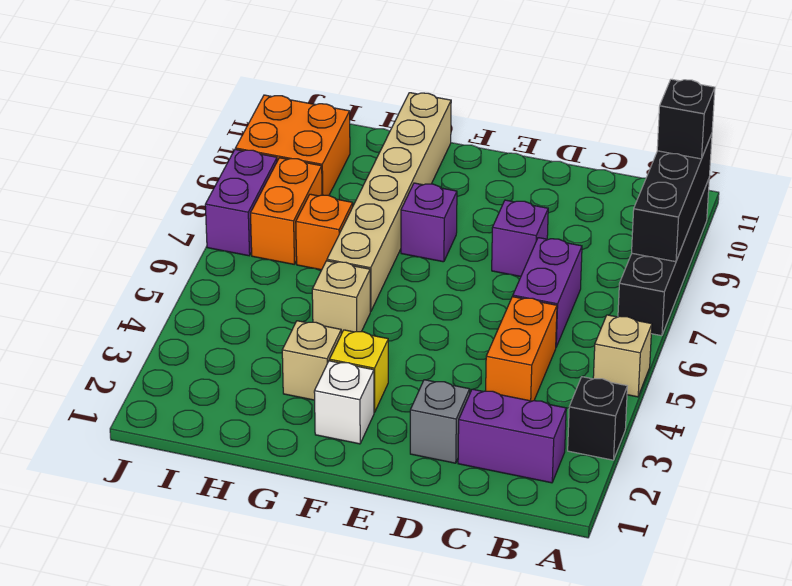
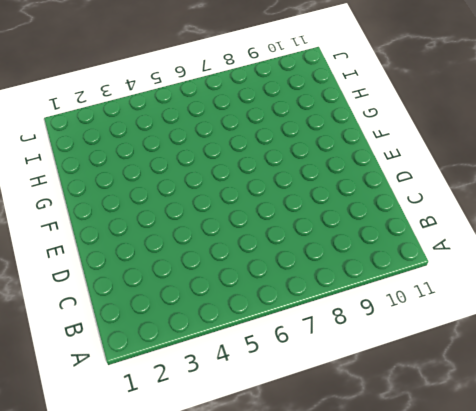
none -> black brick A3 level 1
none -> tan brick A5 level 1
none -> black brick A7:A10 level 1

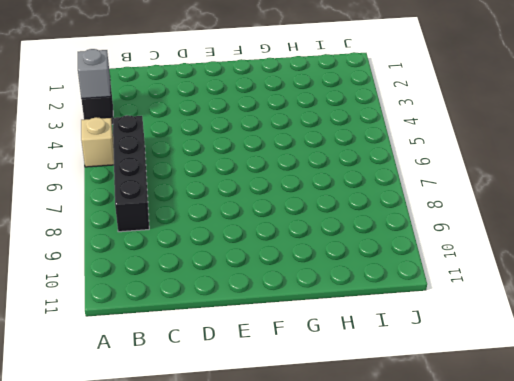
grey brick A3 level 2 -> grey brick D2 level 1
black brick B5:B8 level 1 -> black brick A7:A10 level 1
none -> purple brick B2:C2 level 1
none -> orange brick C4:C5 level 1
none -> purple brick C6:C7 level 1

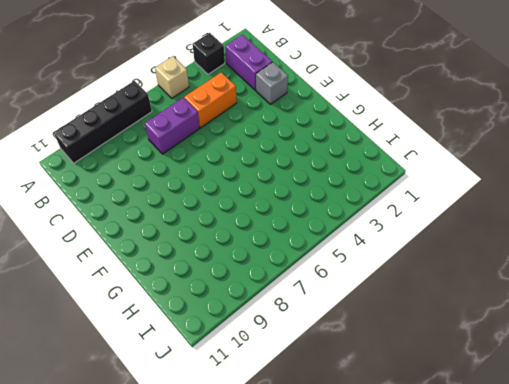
none -> purple brick D8 level 1
none -> white brick F2 level 1
none -> yellow brick F3 level 1

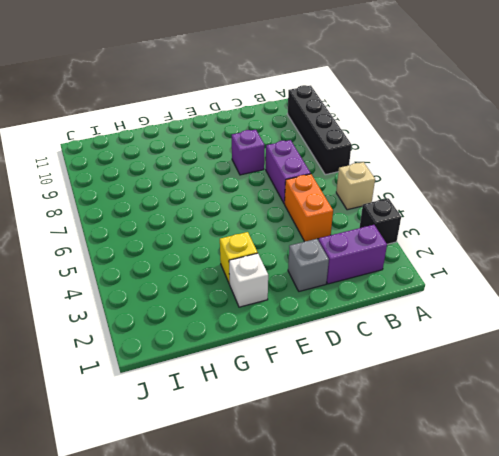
none -> purple brick F8 level 1
none -> tan brick G3 level 1
none -> tan brick G5 level 1

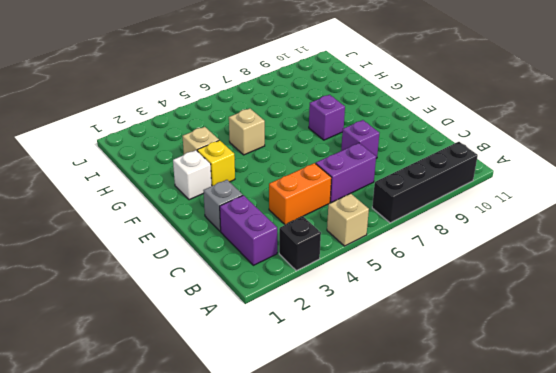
none -> tan brick G6:G11 level 1
none -> orange brick H7 level 1
none -> orange brick I7:I8 level 1

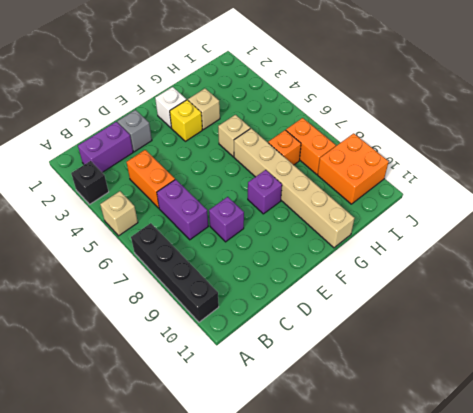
none -> purple brick J7:J8 level 1
none -> black brick A8:A10 level 2
none -> black brick A10 level 3

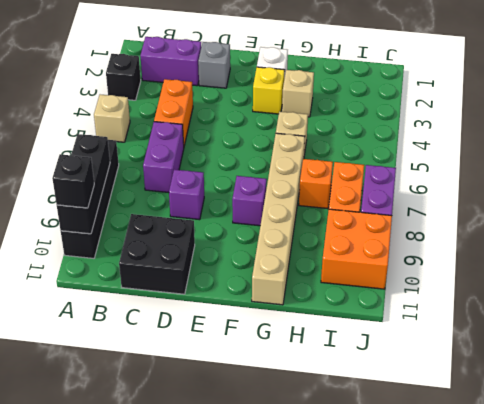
black brick C10:D11 level 1 -> none

